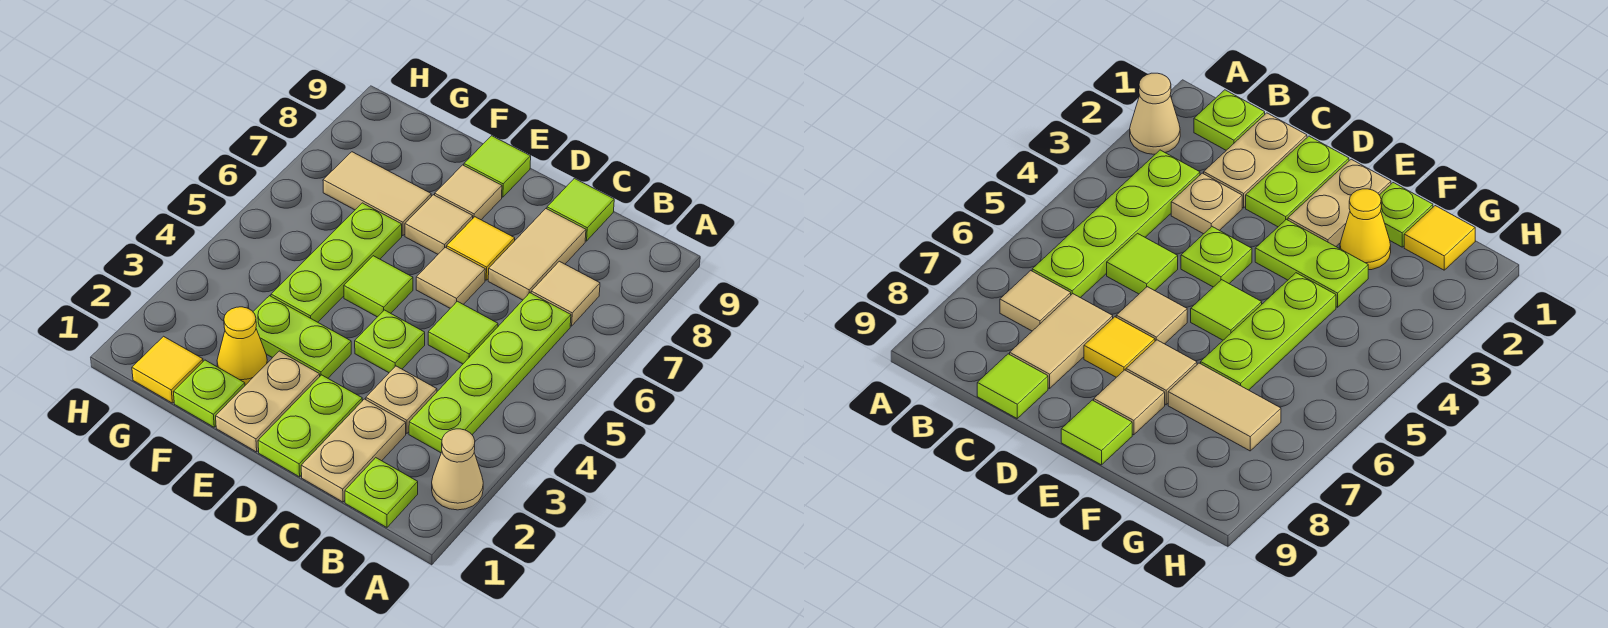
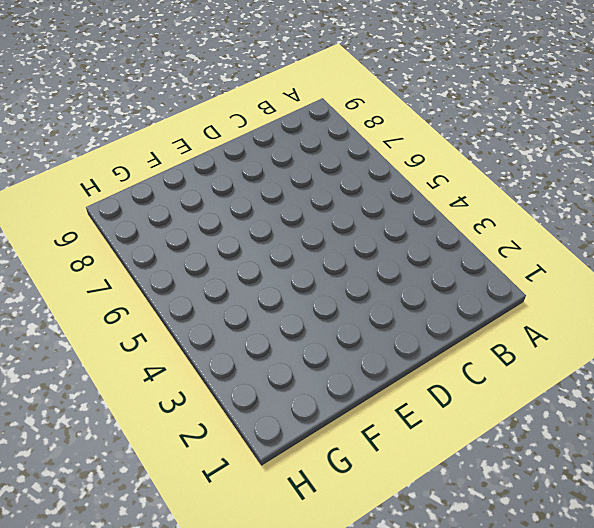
none -> tan cone A2 level 1
none -> lime plate B1 level 1
none -> lime plate B3:B6 level 1

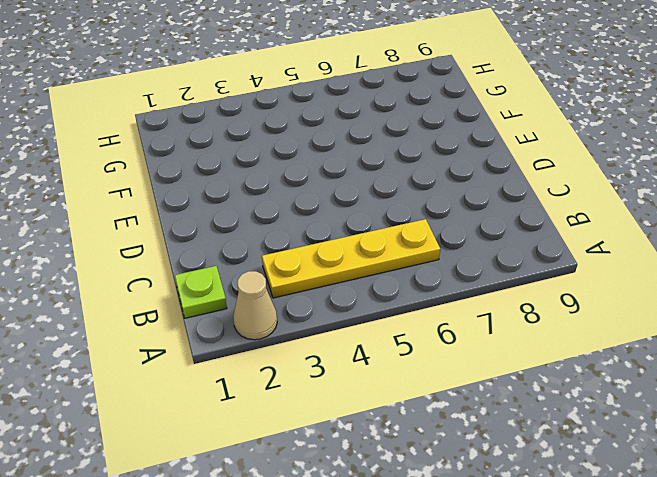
yellow plate B3:B6 level 1 -> lime plate B3:B6 level 1
none -> tan tile B7 level 1
none -> tan plate C1:C2 level 1
none -> tan plate C3 level 1

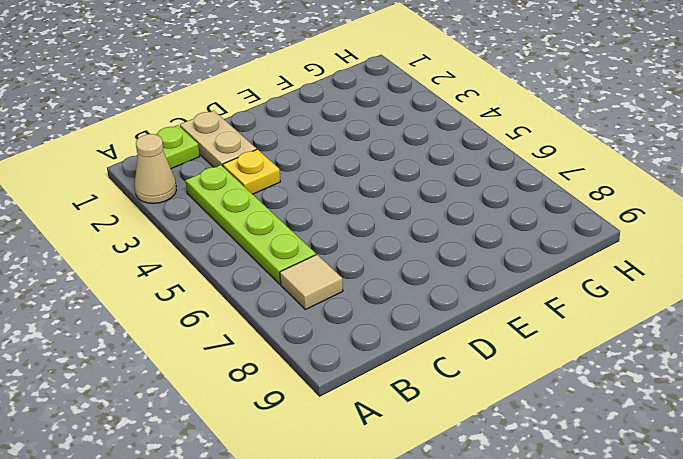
yellow plate C3 level 1 -> tan plate C3 level 1
none -> lime tile C5 level 1
none -> tan tile C7:C8 level 1
none -> lime tile C9 level 1

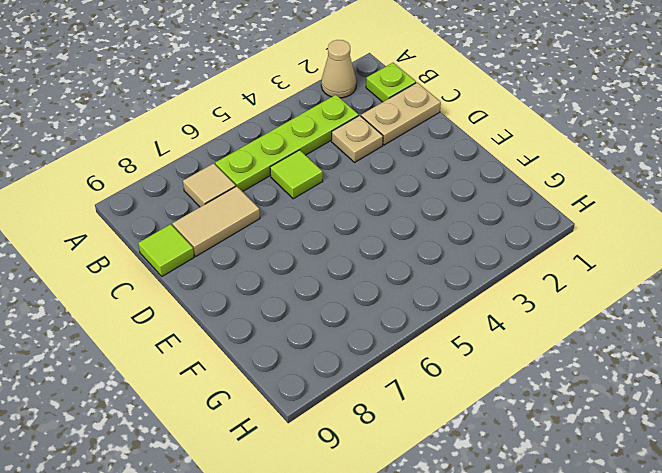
none -> lime plate D1:D2 level 1
none -> lime plate D4 level 1
none -> tan tile D6 level 1

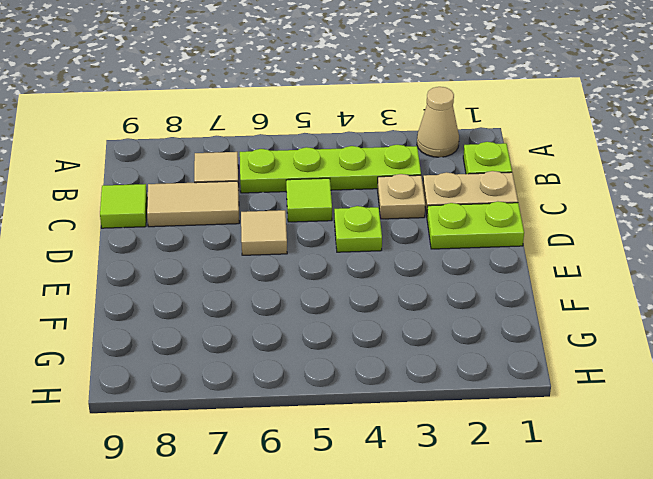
none -> yellow tile D7 level 1
none -> tan plate E1:E2 level 1
none -> lime plate E3:F3 level 1

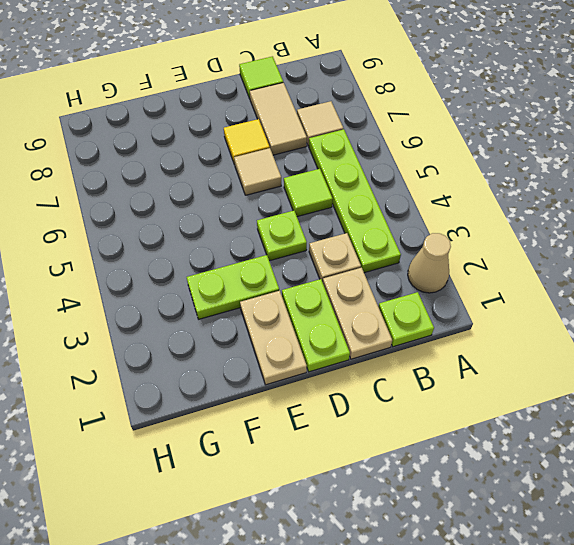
none -> lime tile E5 level 1
none -> tan tile E7 level 1
none -> tan tile E8 level 1

